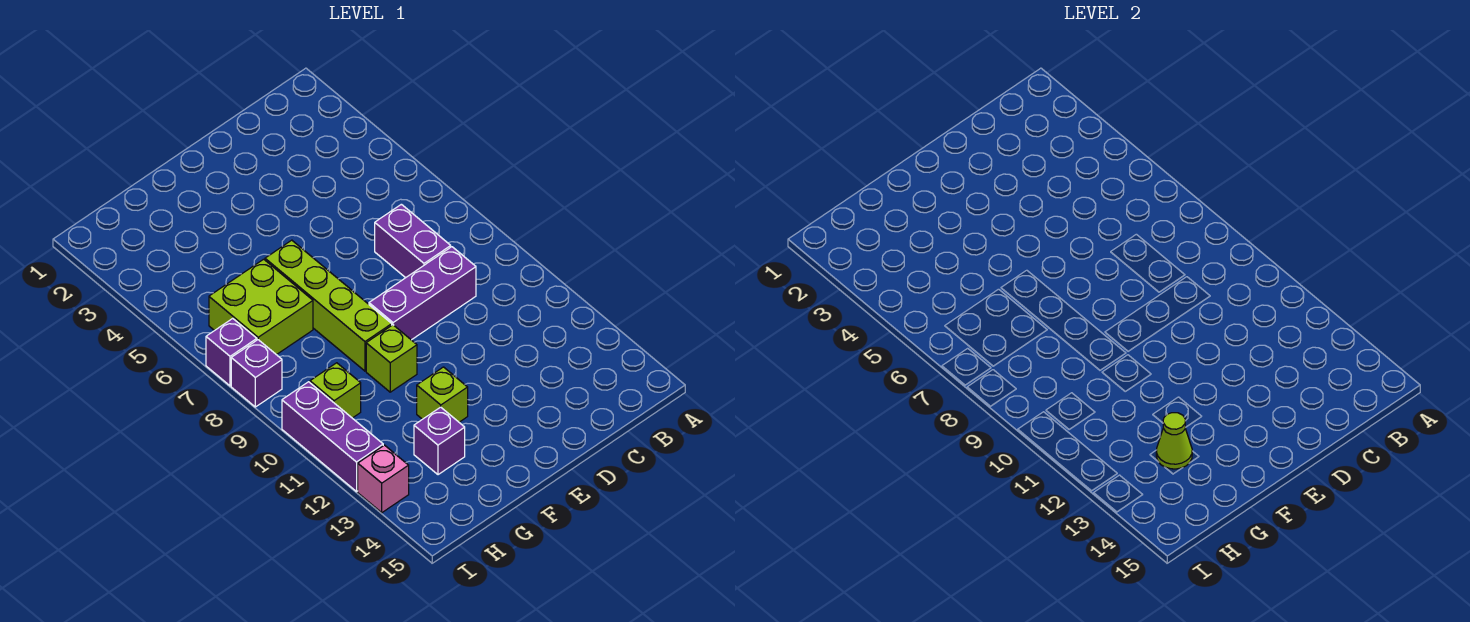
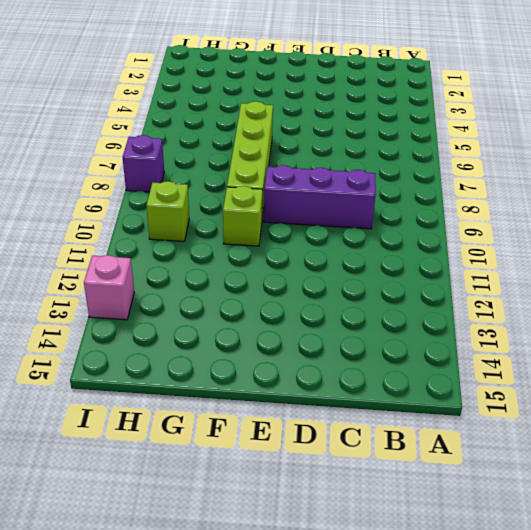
none -> purple brick C7:C8 level 1
none -> lime brick F12 level 1
none -> lime brick G6:H7 level 1

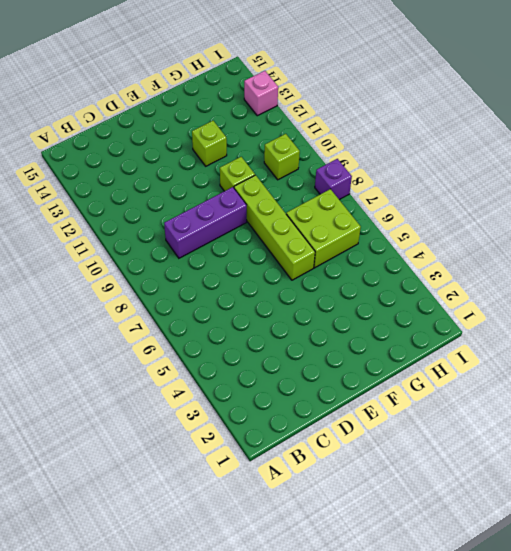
none -> purple brick C7:C8 level 1
none -> purple brick G13 level 1
none -> purple brick I7 level 1

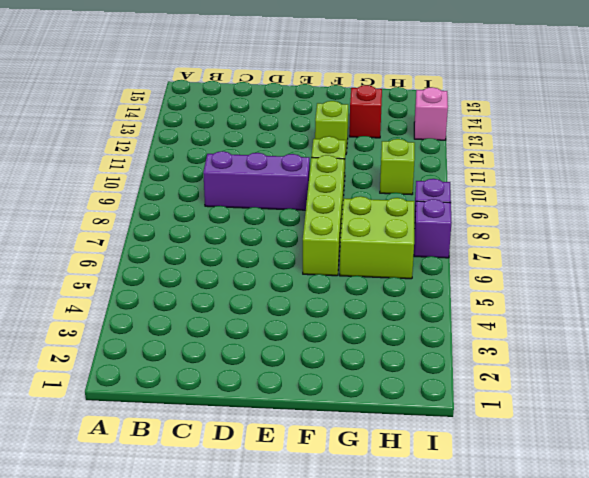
red brick G13 level 1 -> purple brick G13 level 1
none -> purple brick C7:C8 level 1
none -> purple brick I10:I12 level 1
none -> lime cone G13 level 2

